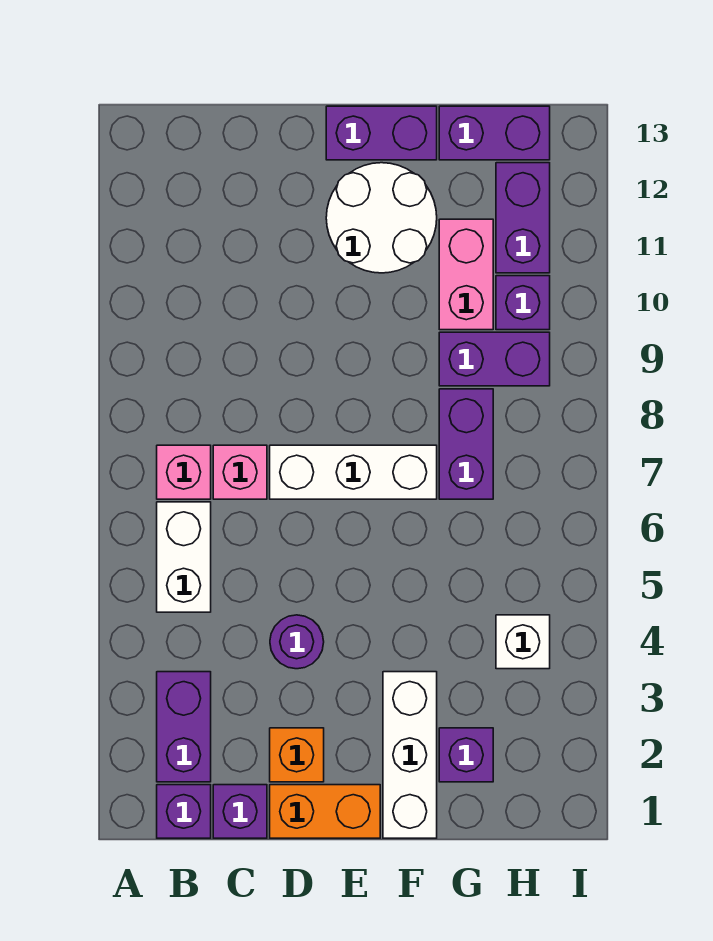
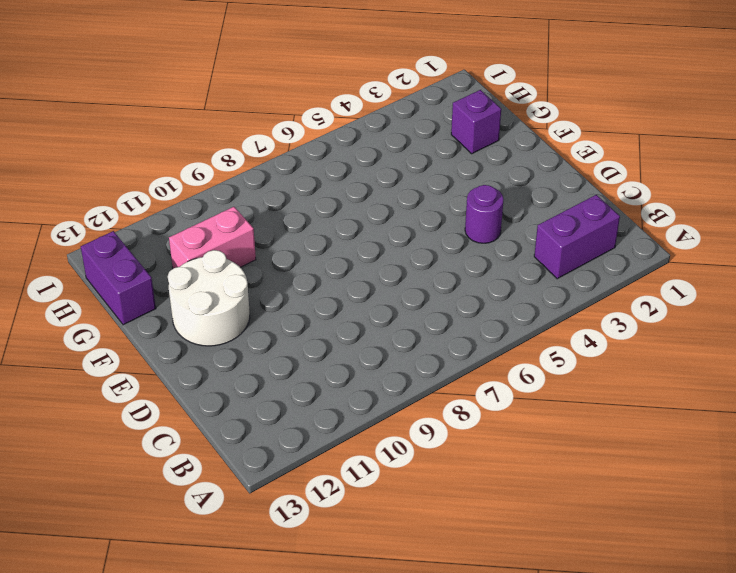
none -> purple brick B1 level 1
none -> white brick B5:B6 level 1
none -> pink brick B7 level 1

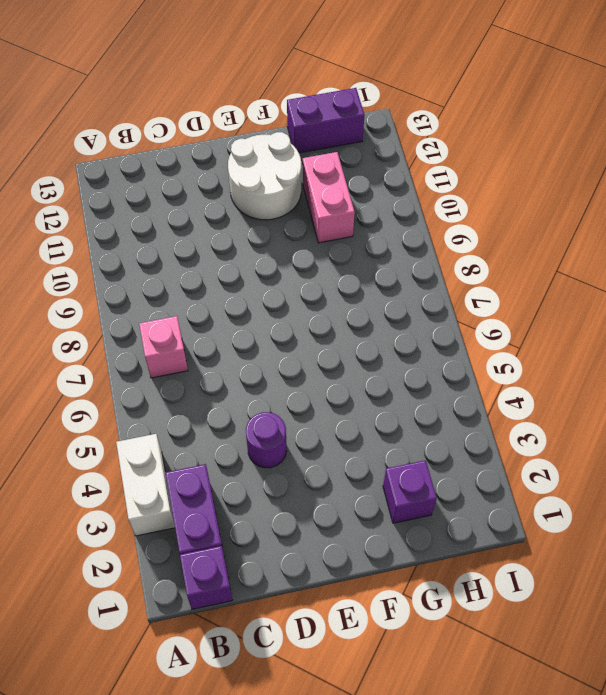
white brick A3:A4 level 1 -> white brick B5:B6 level 1
none -> purple brick C1 level 1
none -> pink brick C7 level 1
none -> orange brick D1:E1 level 1

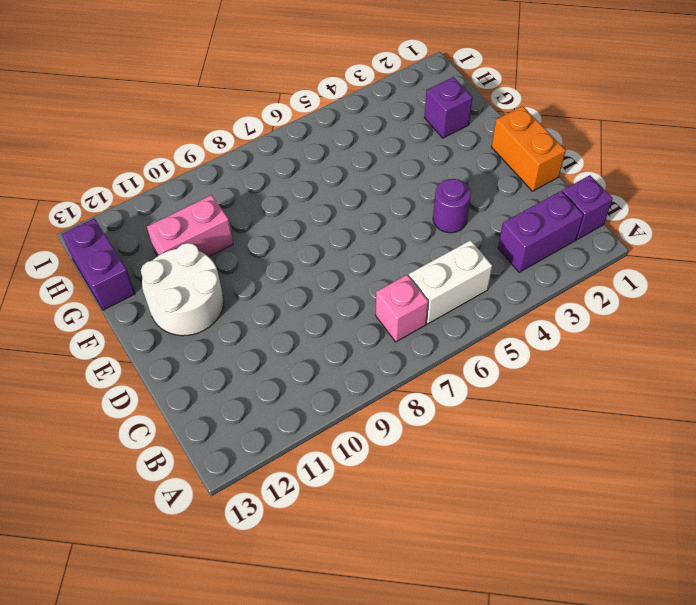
none -> purple brick C1 level 1
none -> pink brick C7 level 1
none -> orange brick D2 level 1

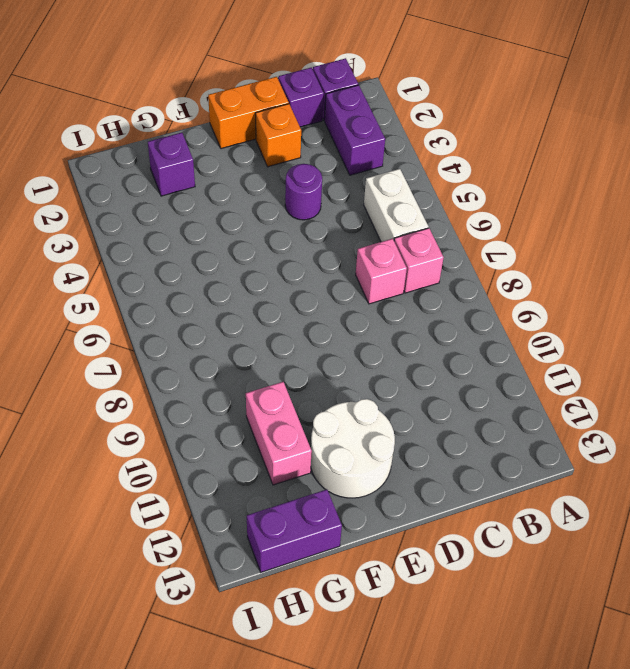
none -> white brick D7:F7 level 1
none -> purple brick E13:F13 level 1
none -> white brick F1:F3 level 1

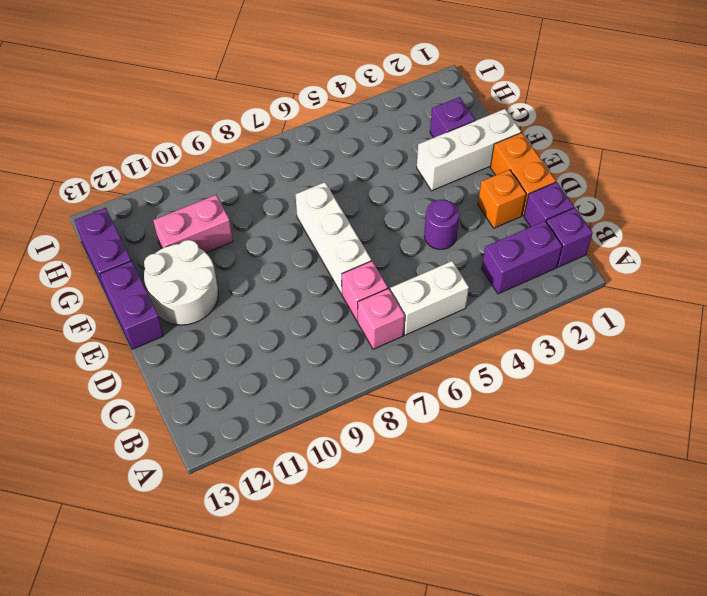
none -> purple brick G7:G8 level 1
none -> purple brick G9:H9 level 1
none -> white brick H4 level 1

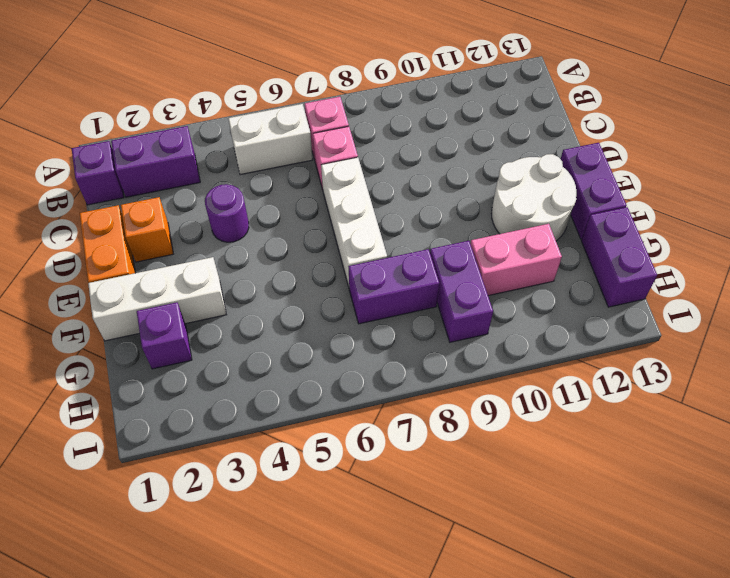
none -> purple brick C1 level 1
none -> white brick H4 level 1
none -> purple brick H10 level 1

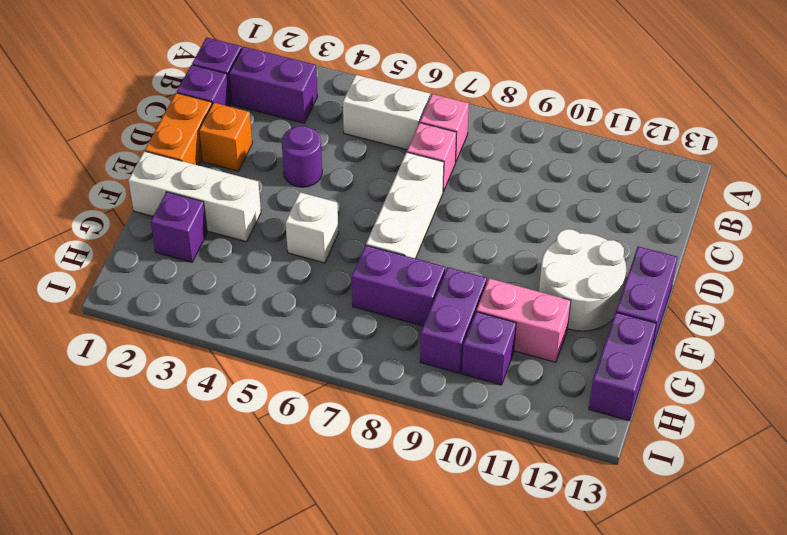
white brick F5 level 1 -> white brick H4 level 1
none -> purple brick H11:H12 level 1

